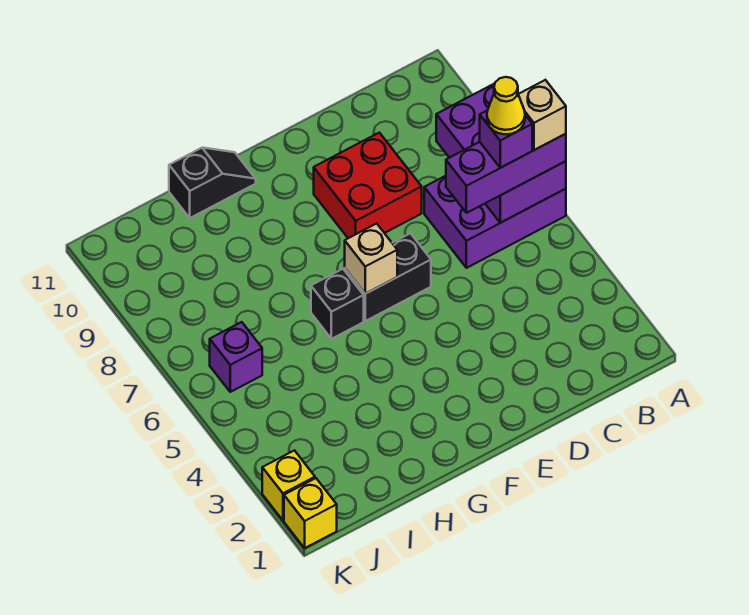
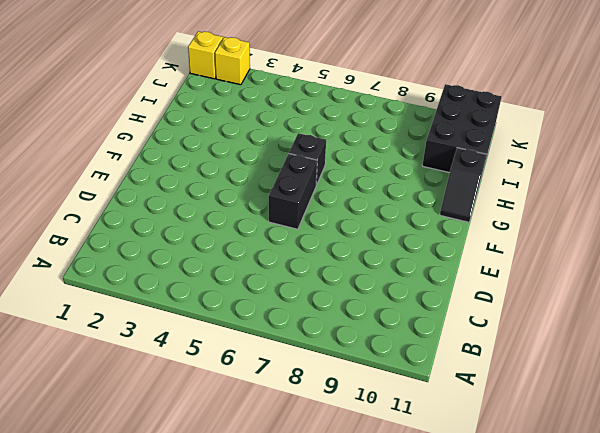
black brick I10:K11 level 1 -> none
none -> purple brick A6:C7 level 1
none -> red brick D8:E9 level 1
none -> purple brick J6 level 1

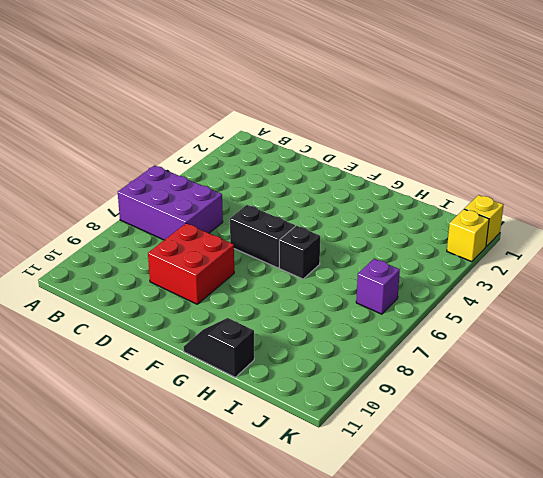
none -> purple brick A6:B8 level 2
none -> tan brick F6 level 2
none -> purple brick A6:C6 level 3

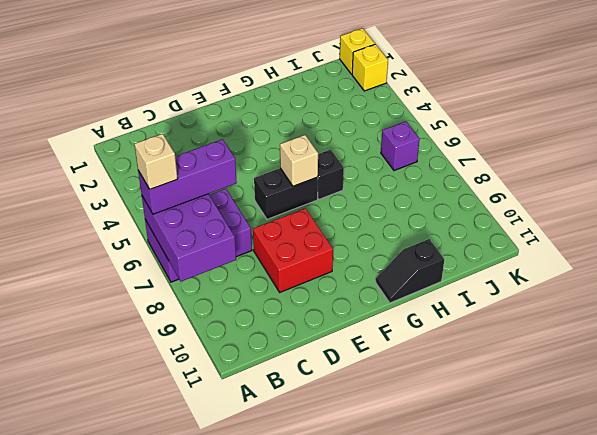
none -> purple brick B6 level 4
none -> yellow cone B6 level 5

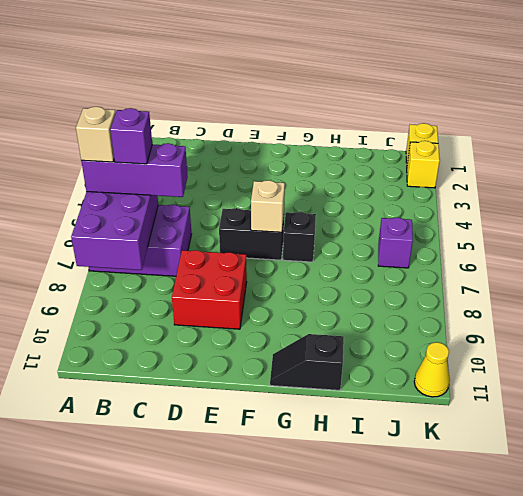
yellow cone K11 level 1 -> yellow cone B6 level 5

